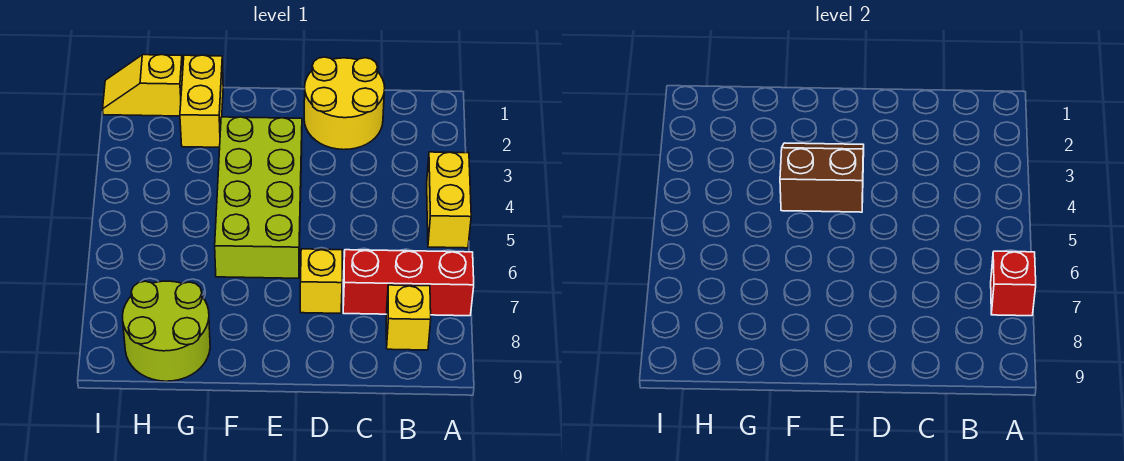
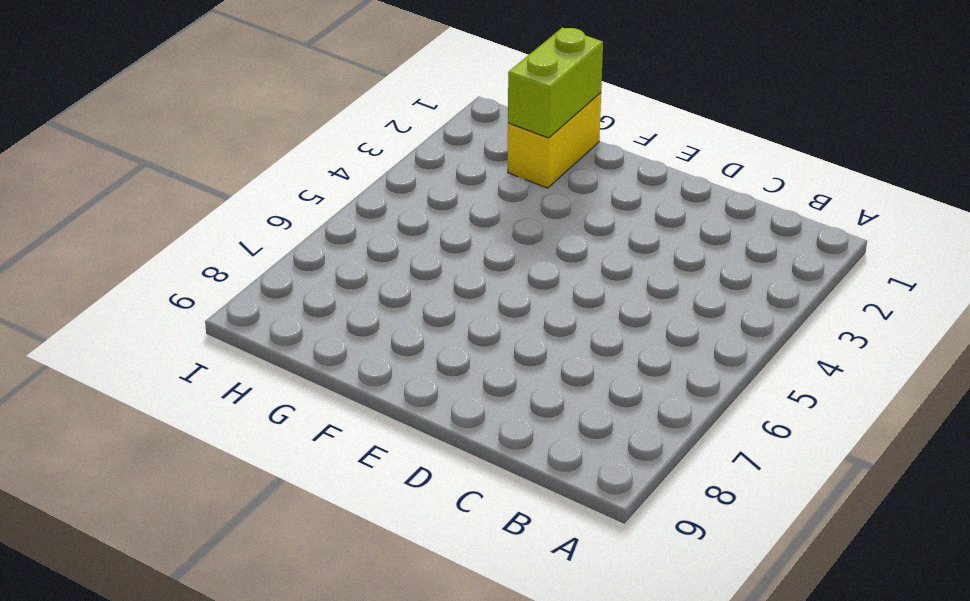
lime brick G1:G2 level 2 -> none
none -> yellow brick A4:A5 level 1
none -> red brick A7:C7 level 1

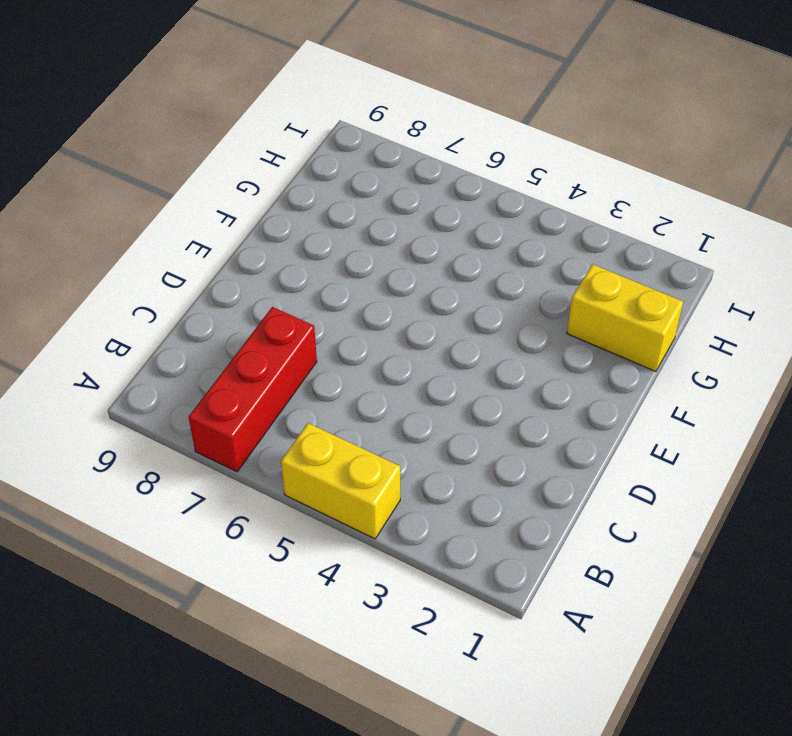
none -> yellow brick B8 level 1
none -> yellow round brick C1:D2 level 1

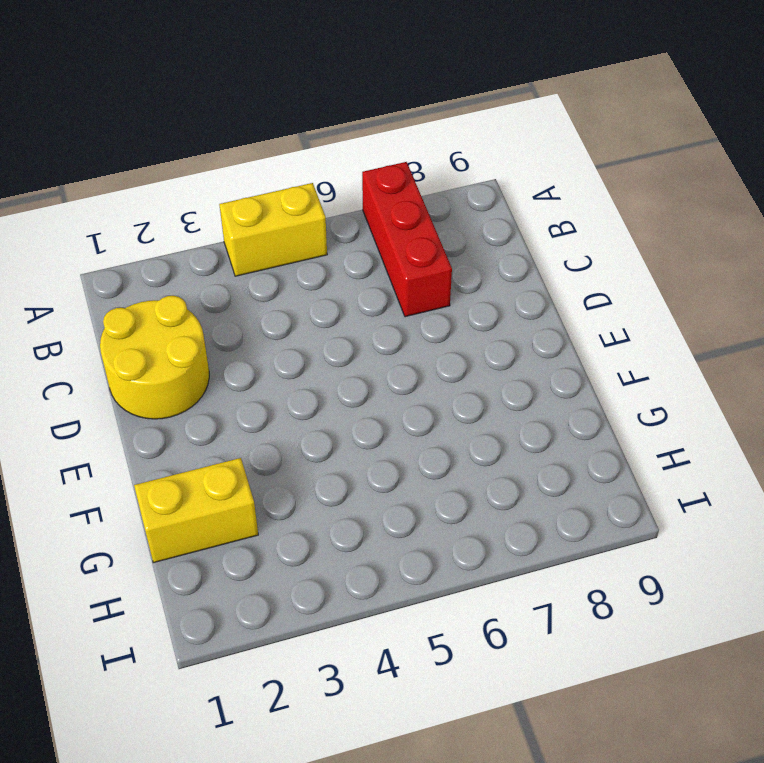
none -> yellow brick B8 level 1
none -> yellow brick D7 level 1

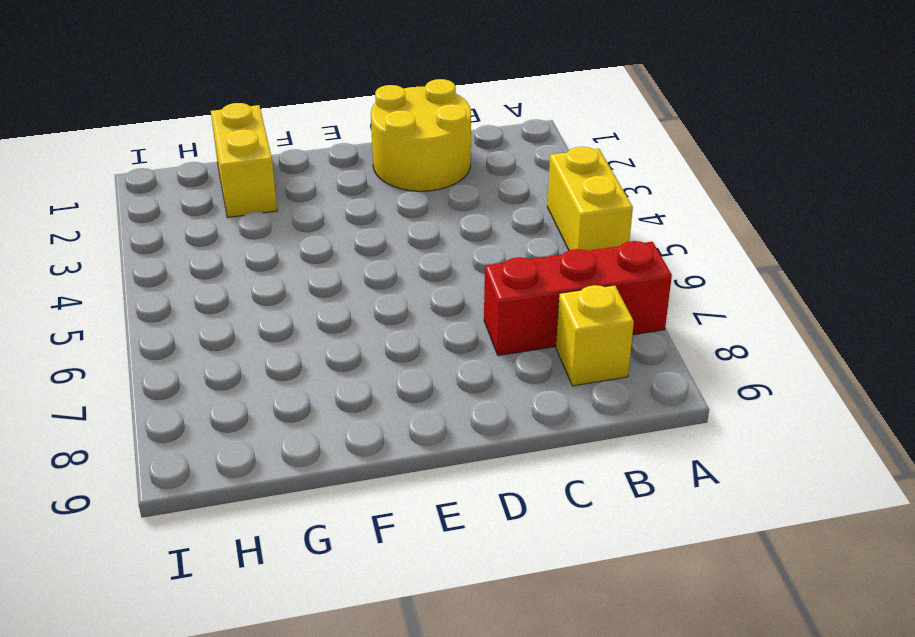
none -> yellow brick D7 level 1
none -> lime brick E3:F6 level 1

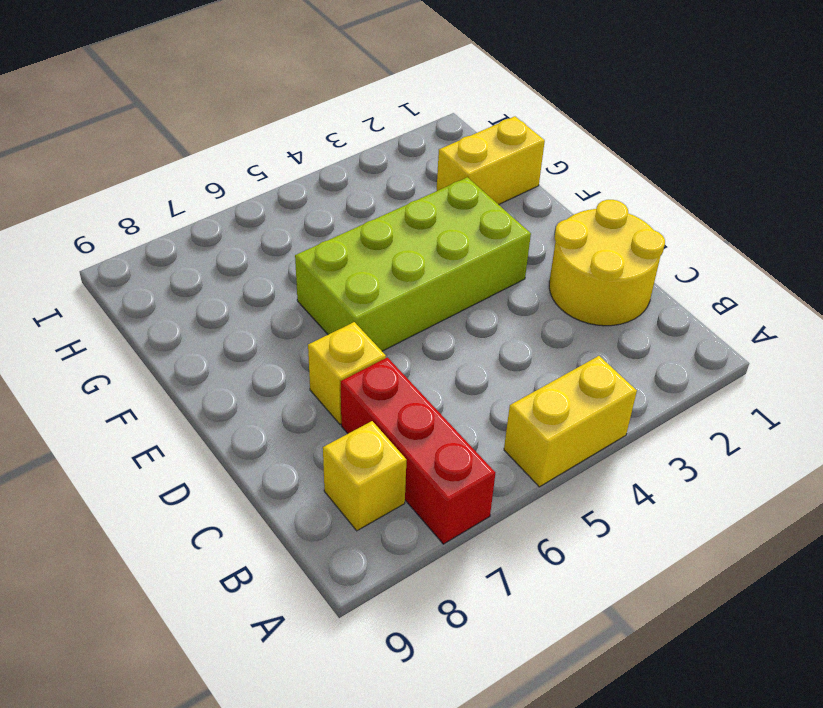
none -> lime round brick G8:H9 level 1
none -> yellow slope H1:I1 level 1 top H

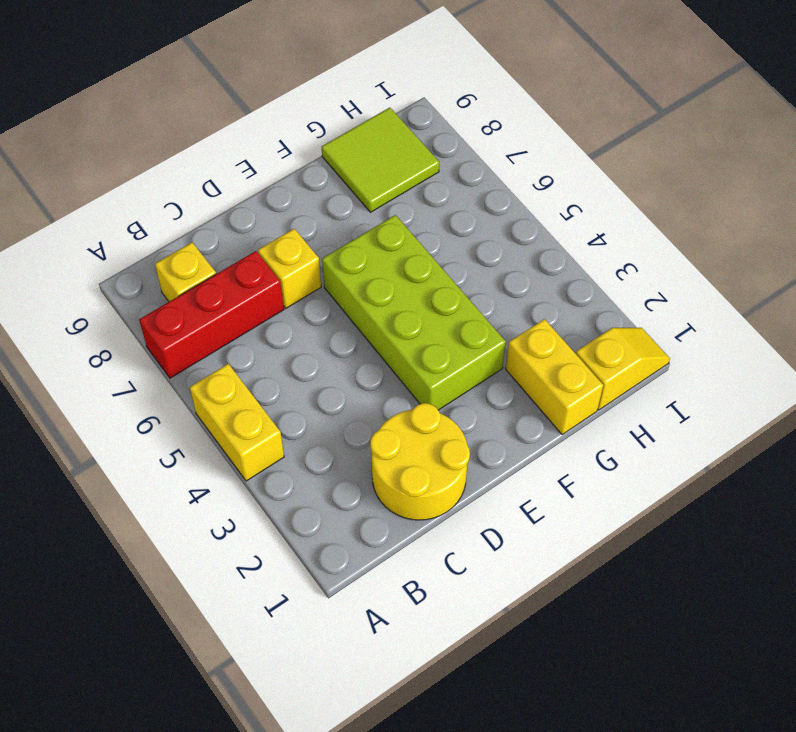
lime tile G8:H9 level 1 -> lime round brick G8:H9 level 1
none -> red brick A7 level 2
none -> brown slope E3:F4 level 2 top 4

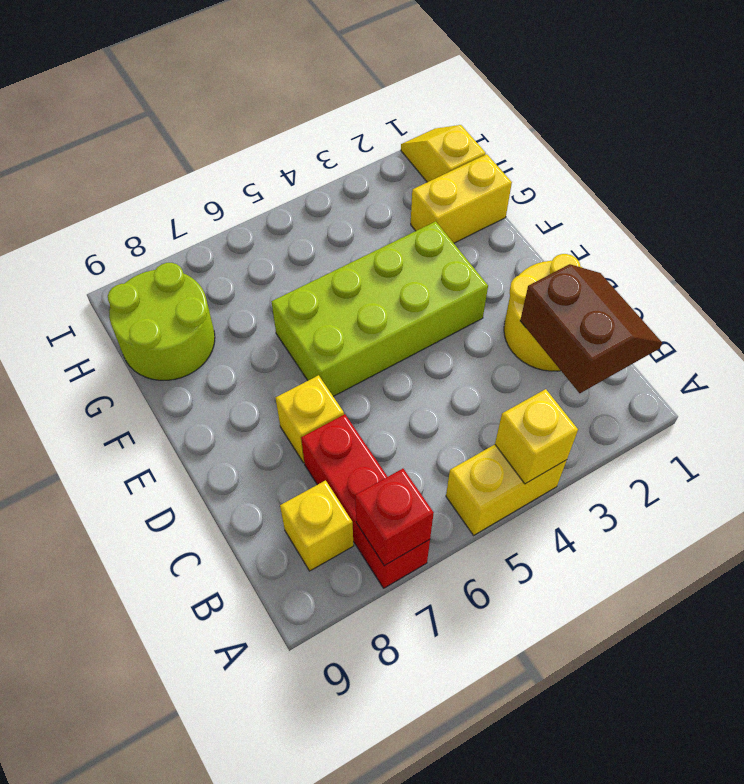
yellow brick A4 level 2 -> none
brown slope B1:C2 level 2 top 2 -> brown slope E3:F4 level 2 top 4

